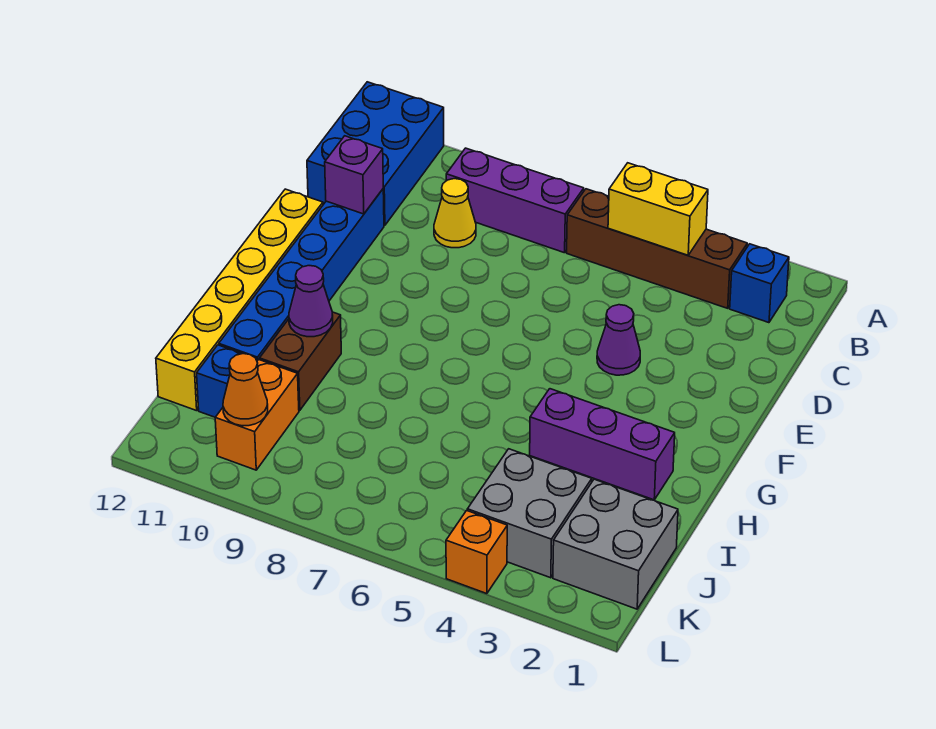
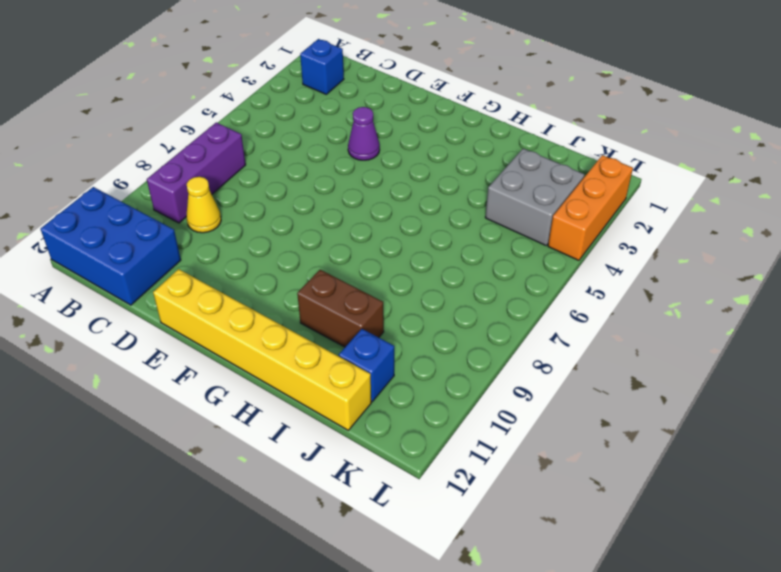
orange brick L2:L4 level 1 -> orange brick L4 level 1
none -> brown brick B3:B6 level 1
none -> blue brick D11:I11 level 1
none -> purple brick H2:H4 level 1

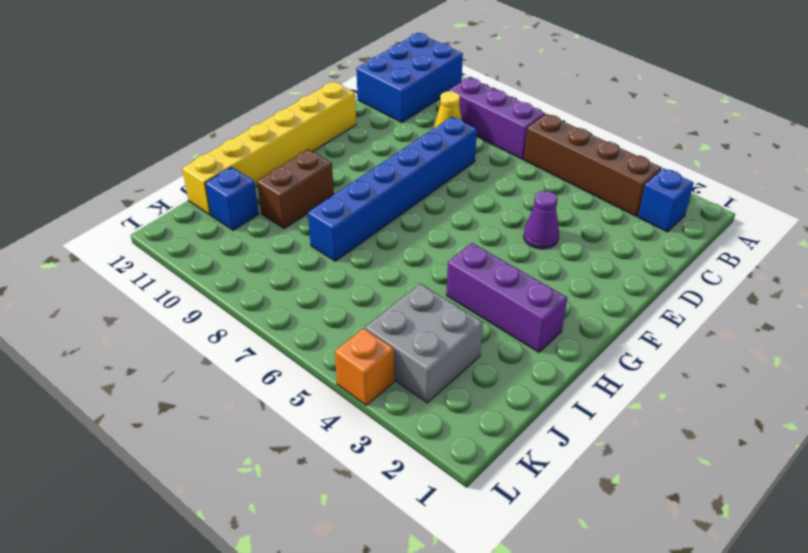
blue brick D8:I8 level 1 -> blue brick D11:I11 level 1
none -> grey brick J1:K2 level 1
none -> orange brick J10:K10 level 1
none -> yellow brick B4:B5 level 2

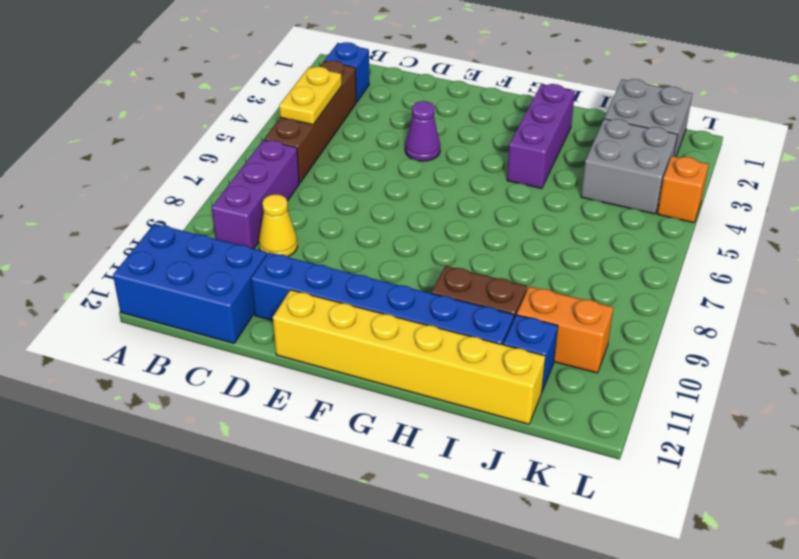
yellow plate B4:B5 level 2 -> yellow brick B4:B5 level 2
none -> purple brick D11 level 2
none -> purple cone H10 level 2
none -> orange cone K10 level 2

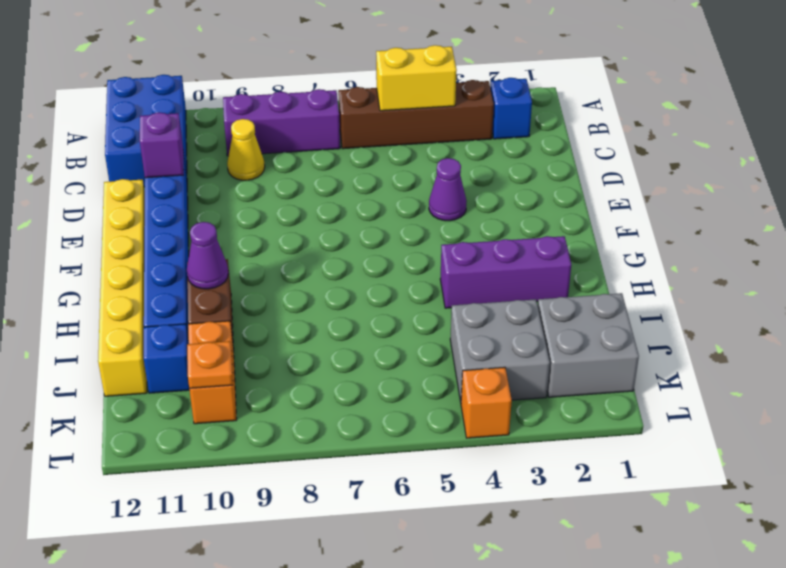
orange plate K10 level 2 -> orange cone K10 level 2

